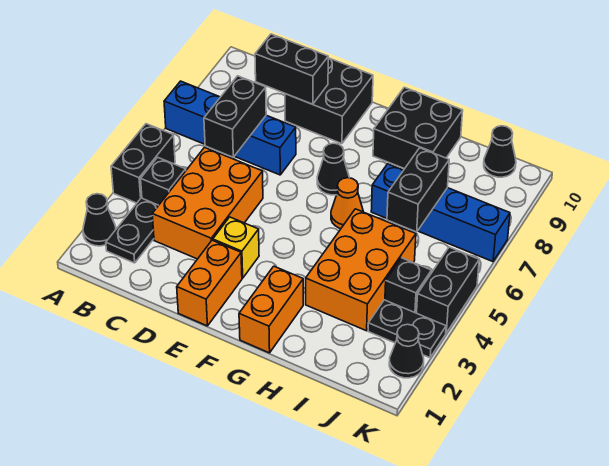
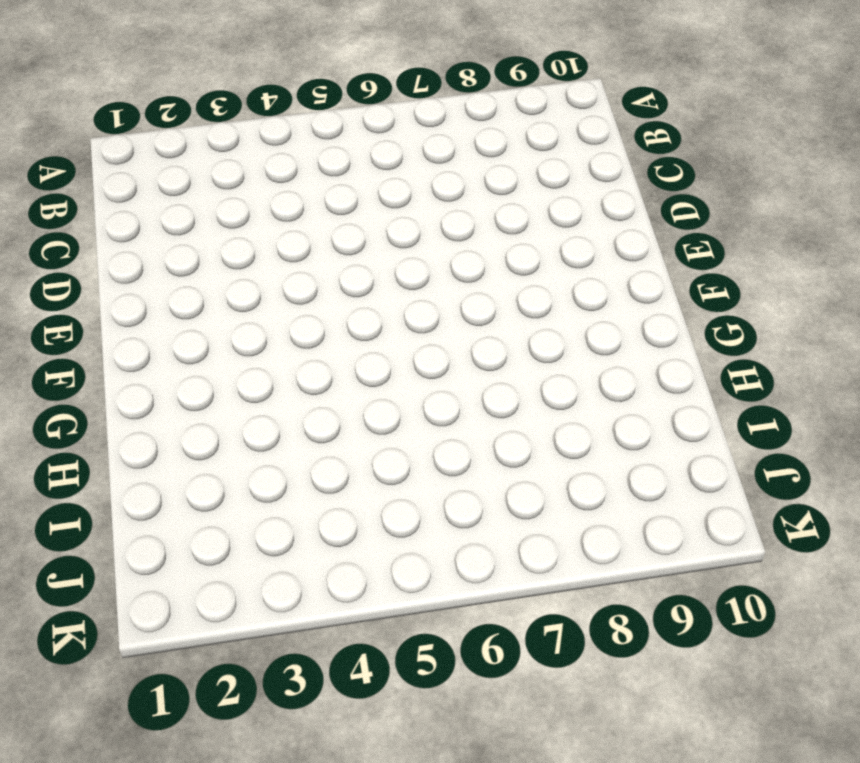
none -> black cone A2 level 1
none -> black brick A4:A5 level 1
none -> blue brick A7:D7 level 1

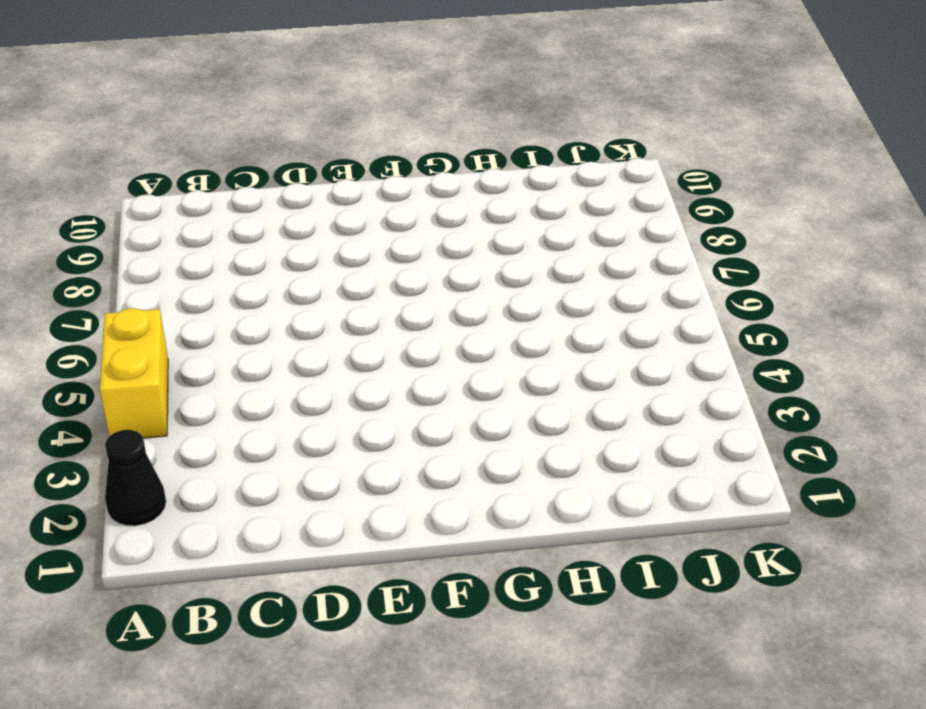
yellow brick A4:A5 level 1 -> black brick A4:A5 level 1
none -> blue brick A7:D7 level 1
none -> black plate B2:B3 level 1
none -> black brick B4 level 1

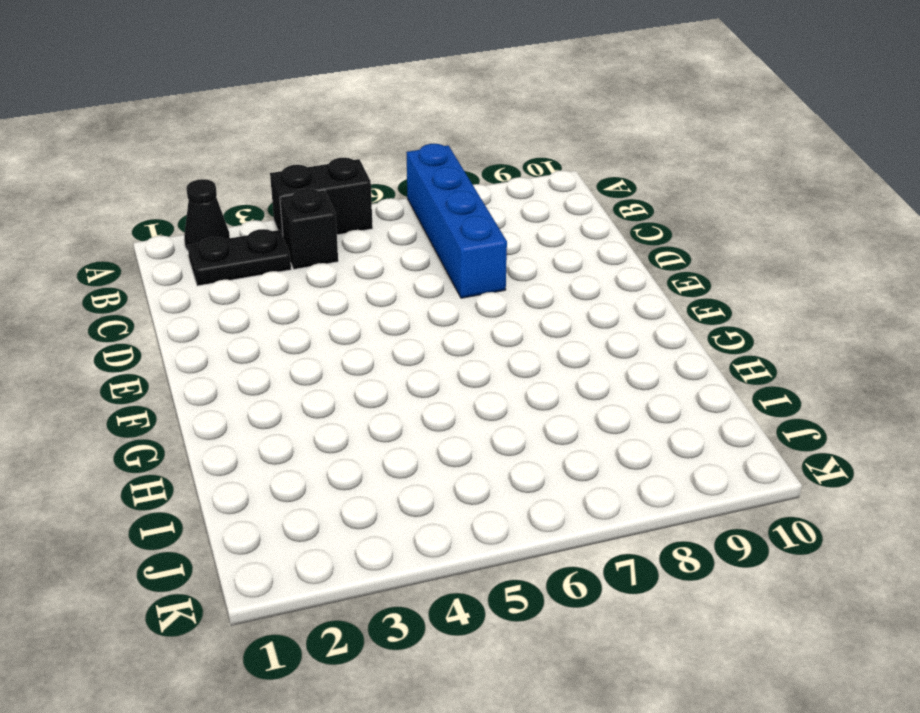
none -> orange brick C3:D5 level 1
none -> black brick D9:E10 level 1
none -> orange brick E1:E2 level 1

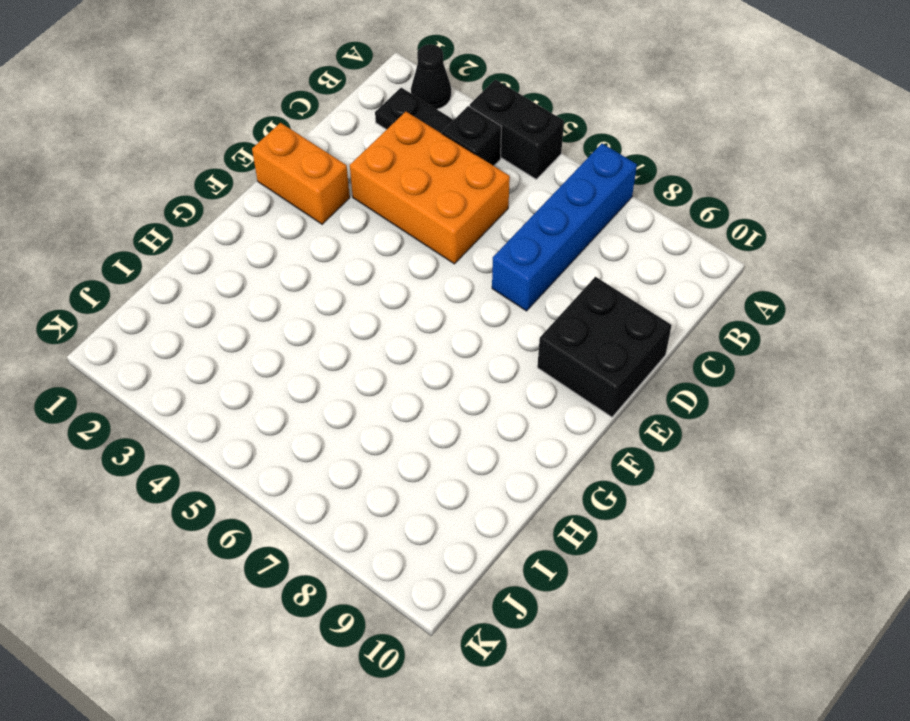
none -> yellow brick E3 level 1
none -> black cone F7 level 1
none -> orange brick G1:G2 level 1

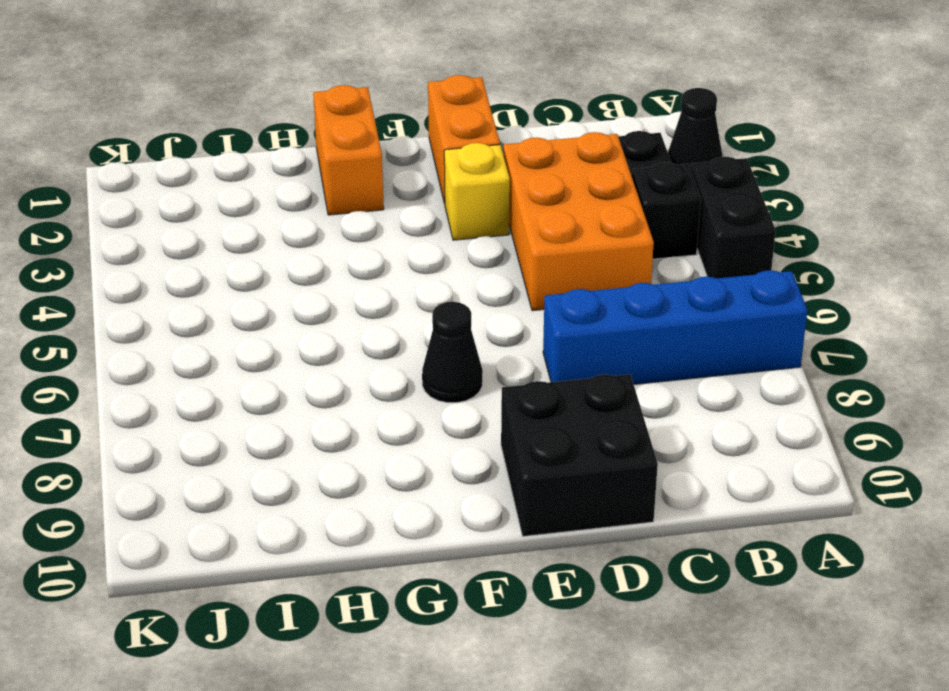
none -> orange cone G6 level 1
none -> black brick G9:H10 level 1
none -> orange brick H3:I5 level 1

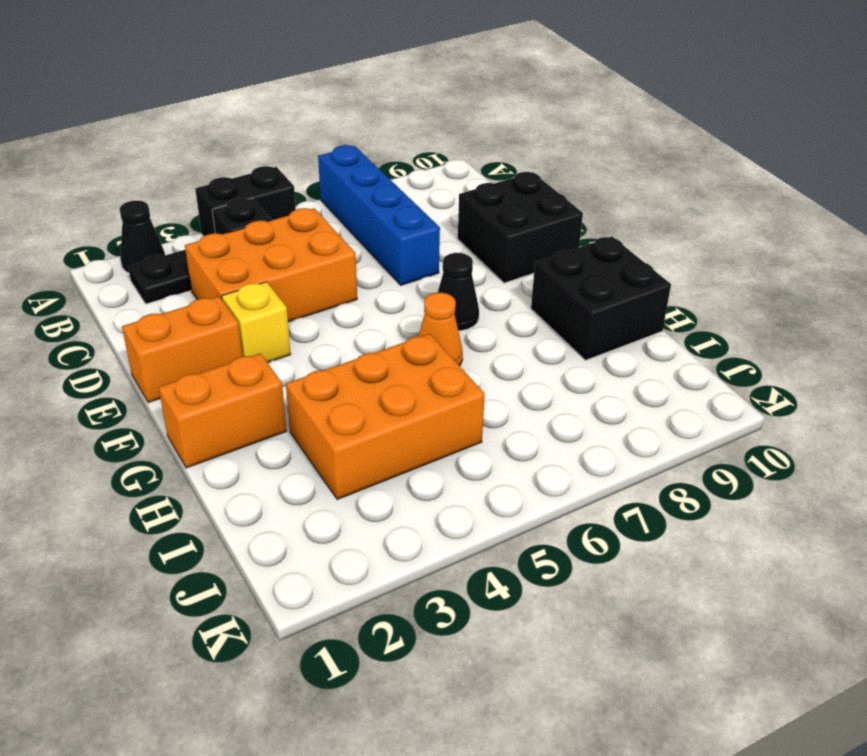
none -> blue brick H7:K7 level 1
none -> black plate J3:K3 level 1
none -> black brick J4 level 1

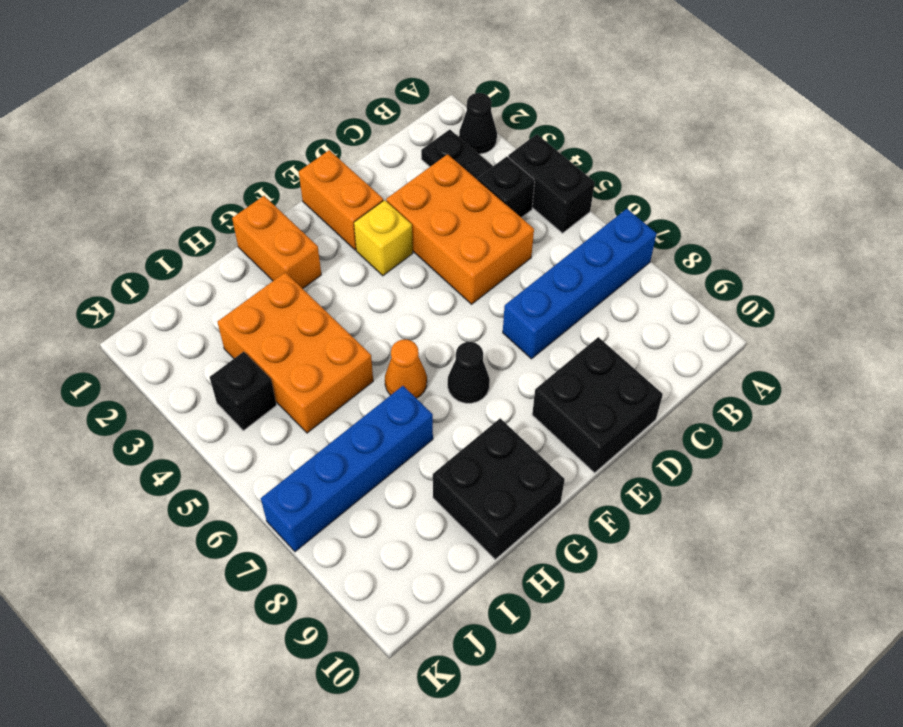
none -> black plate J3:K3 level 1
none -> black cone J10 level 1
none -> black cone K2 level 1

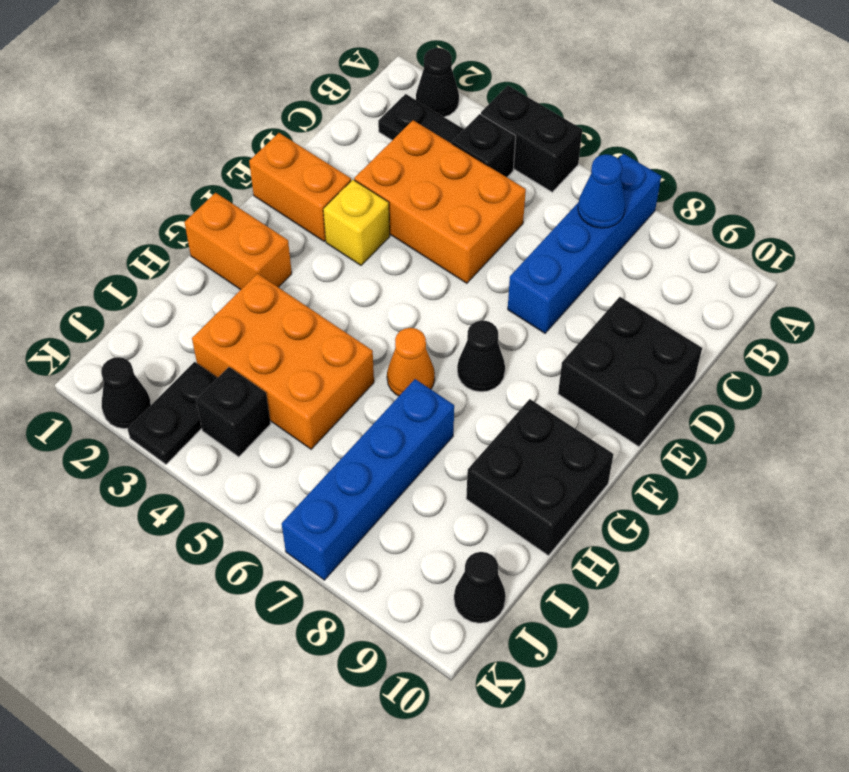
blue cone B7 level 2 -> none
none -> black brick K4:K5 level 1
none -> black brick C6:C7 level 2
none -> black brick C9:D9 level 2

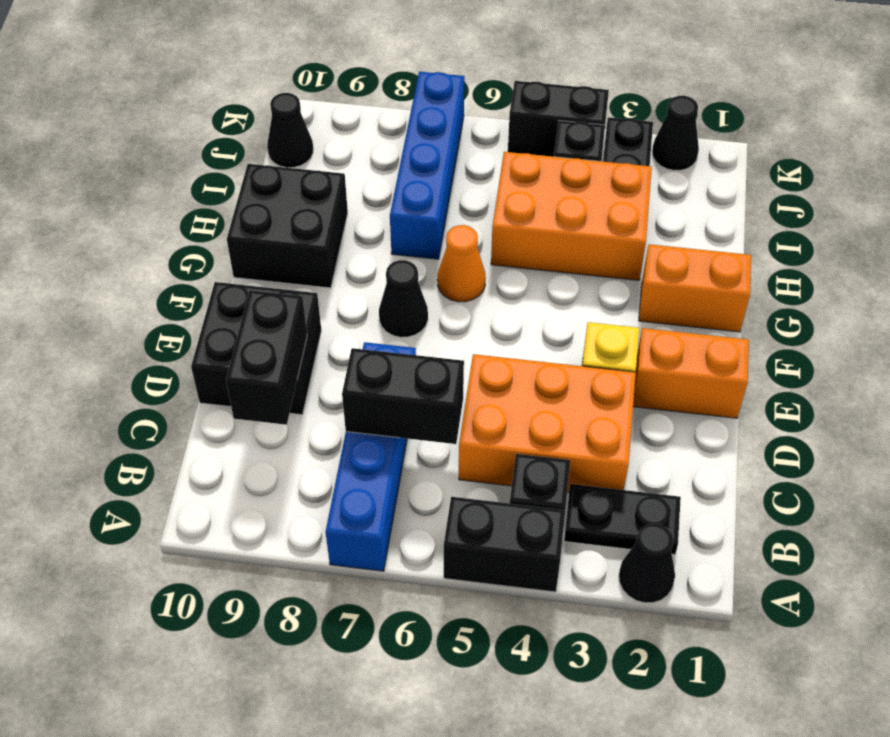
none -> black brick I6:I7 level 2

